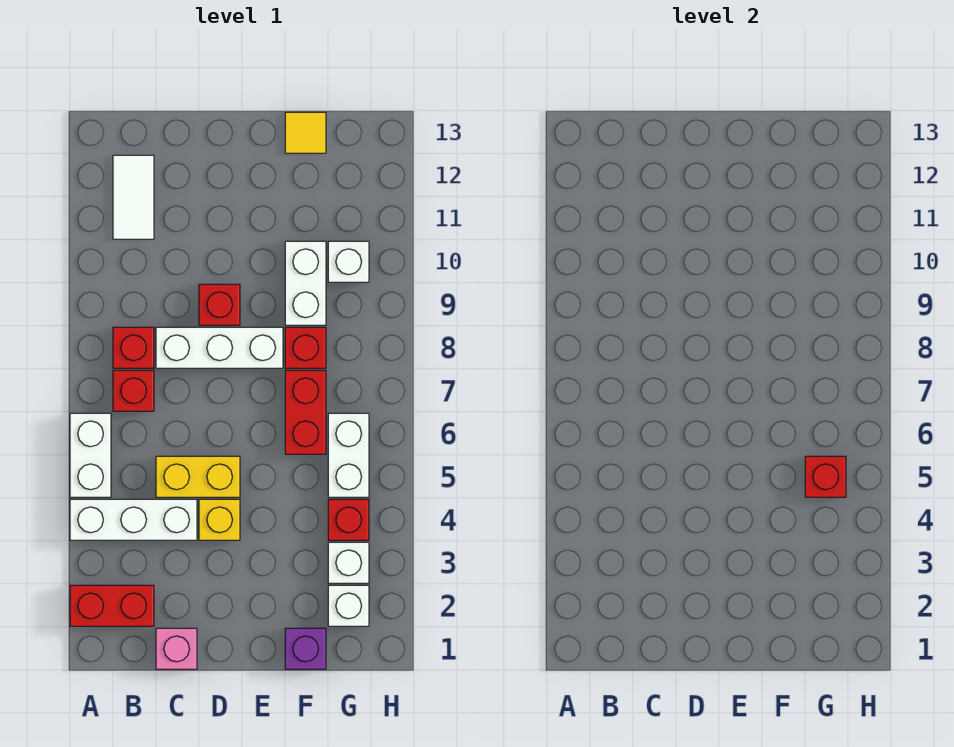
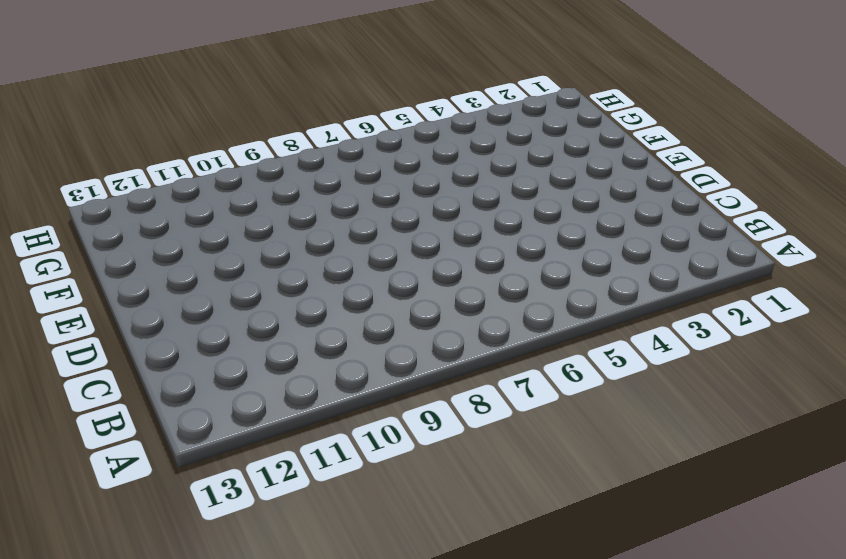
none -> red brick A2:B2 level 1
none -> white brick A4:C4 level 1
none -> white brick A5:A6 level 1

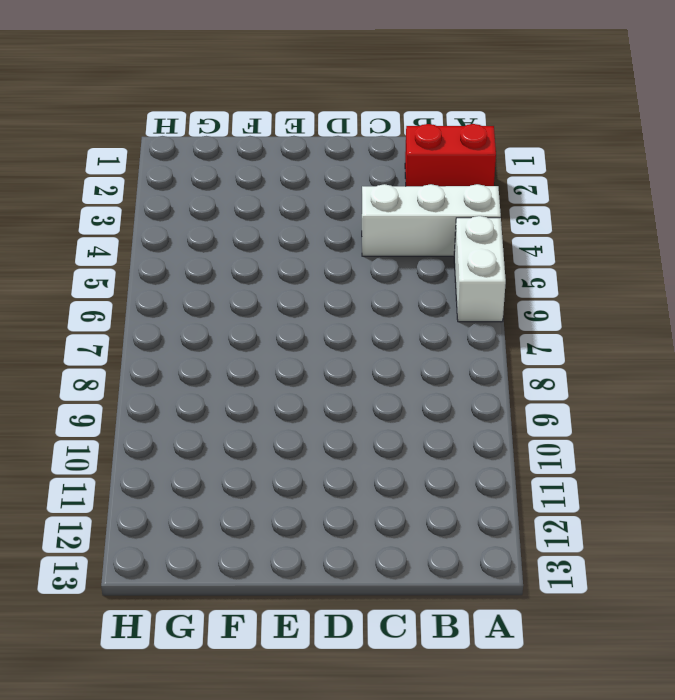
none -> red brick B7 level 1
none -> red brick B8 level 1
none -> white tile B11:B12 level 1

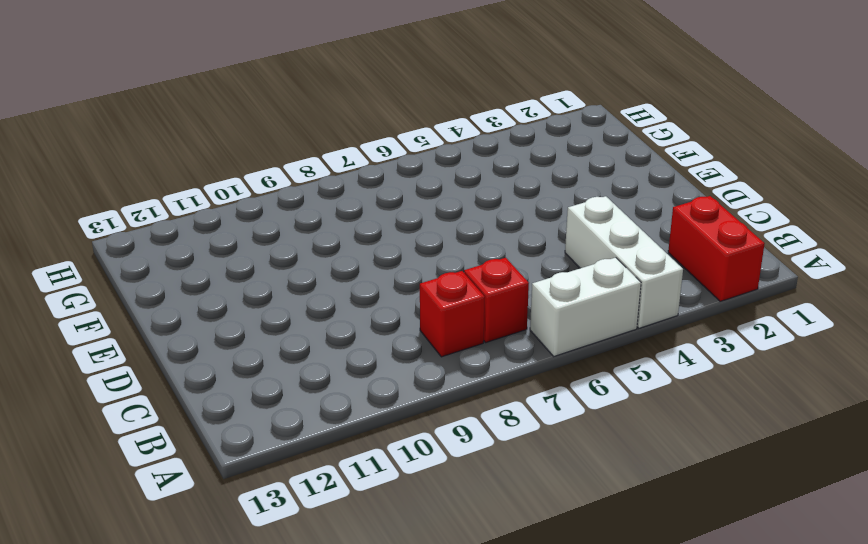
none -> white tile B11:B12 level 1
none -> pink brick C1 level 1
none -> yellow brick C5:D5 level 1

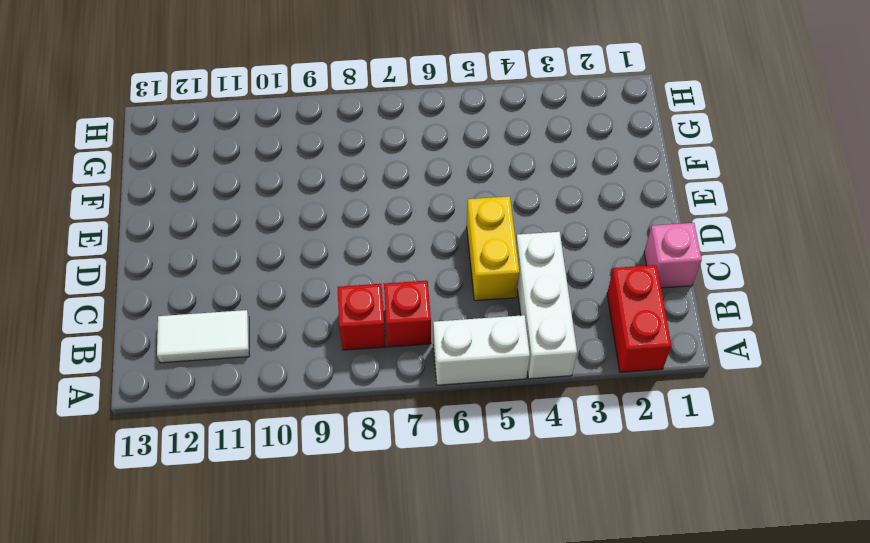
none -> white brick C8:E8 level 1
none -> yellow brick D4 level 1
none -> red brick D9 level 1

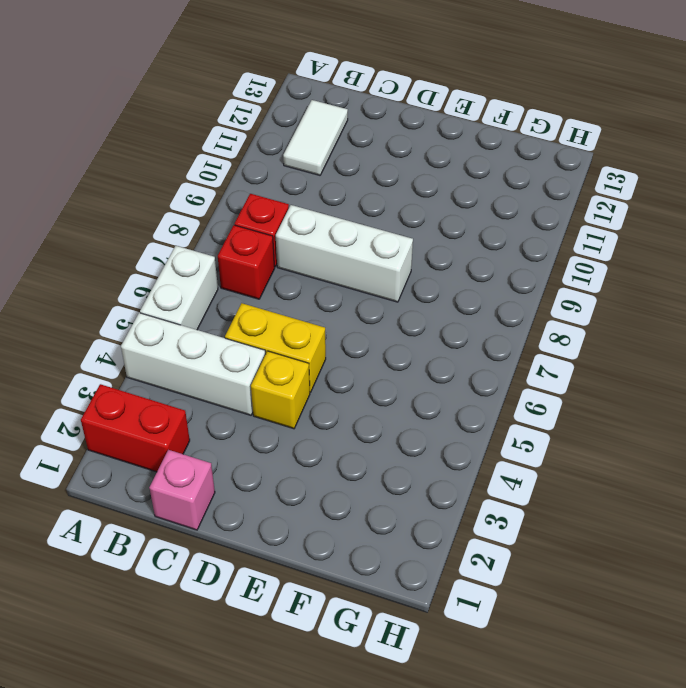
none -> red brick D9 level 1
none -> purple brick F1 level 1
none -> red brick F6:F7 level 1

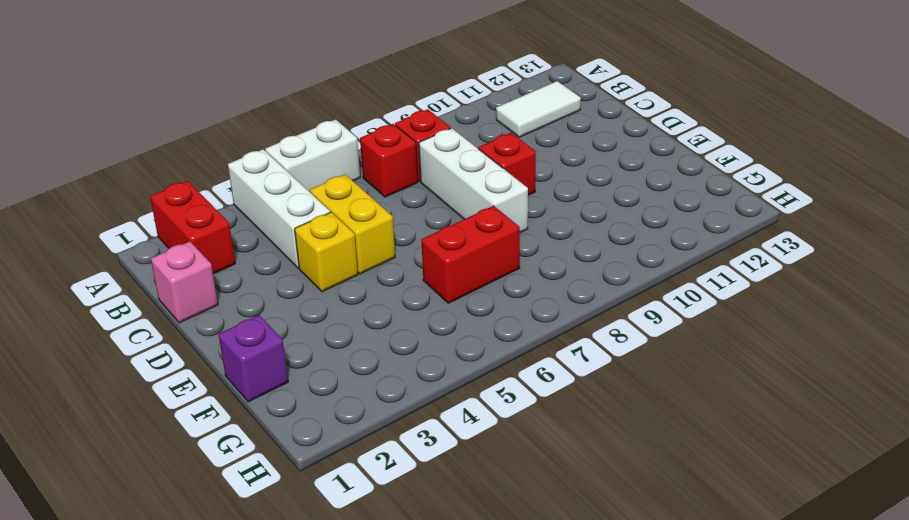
none -> red brick F8 level 1
none -> white brick F9:F10 level 1
none -> yellow tile F13 level 1

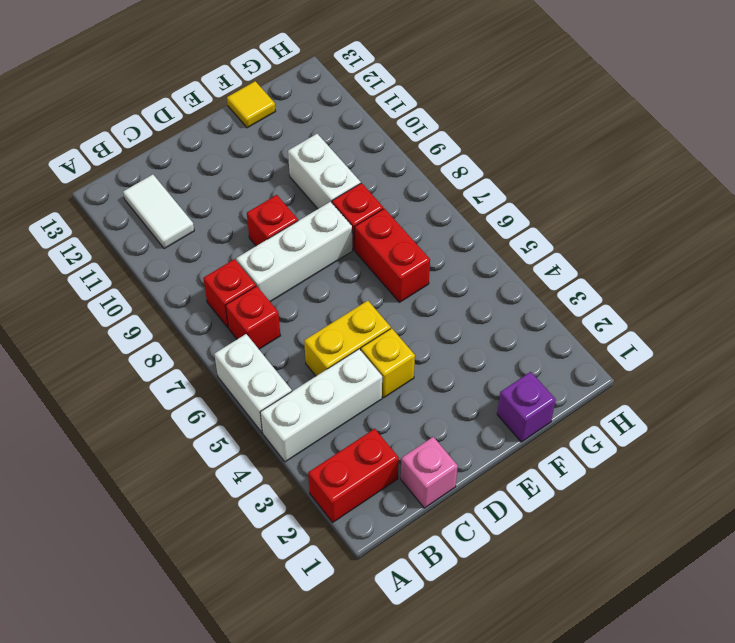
none -> white brick G2 level 1
none -> white brick G3 level 1
none -> red brick G4 level 1

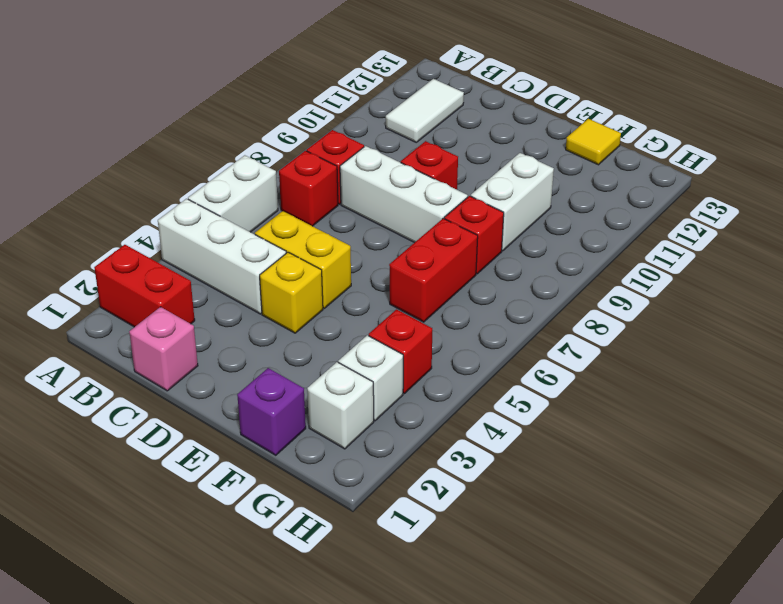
none -> white brick G5:G6 level 1
none -> white brick G10 level 1
none -> red brick G5 level 2

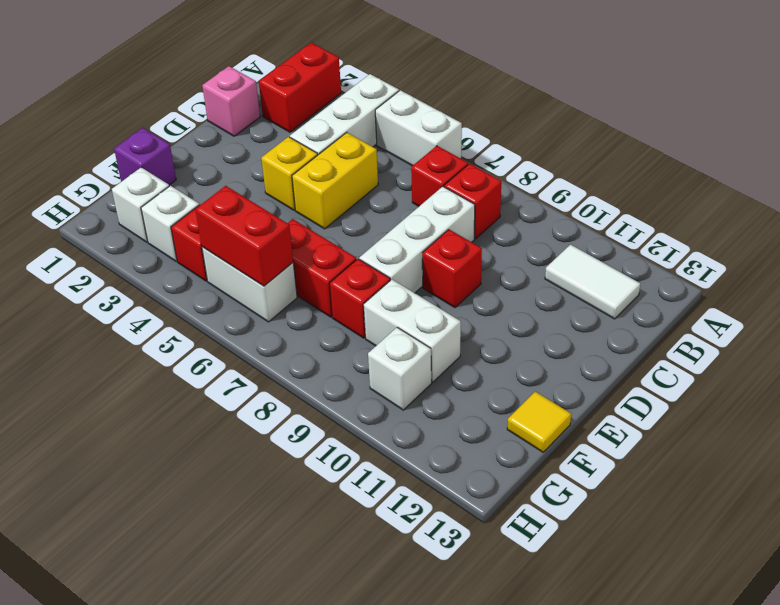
red brick G5:G6 level 2 -> red brick G5 level 2

